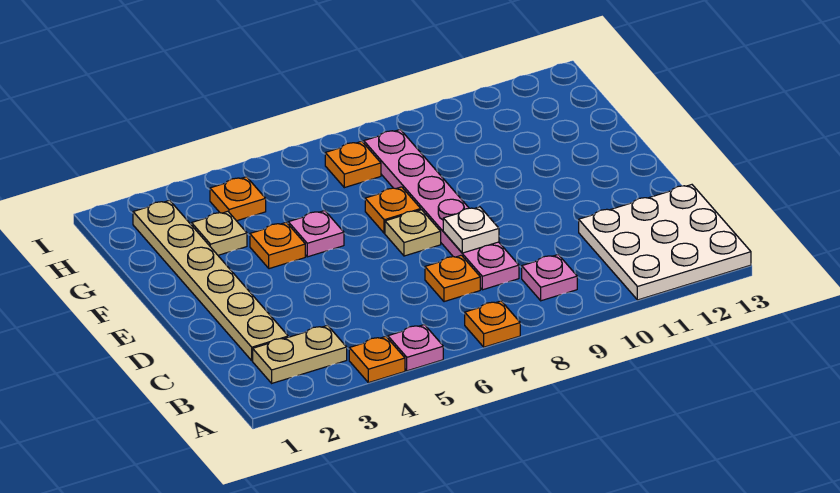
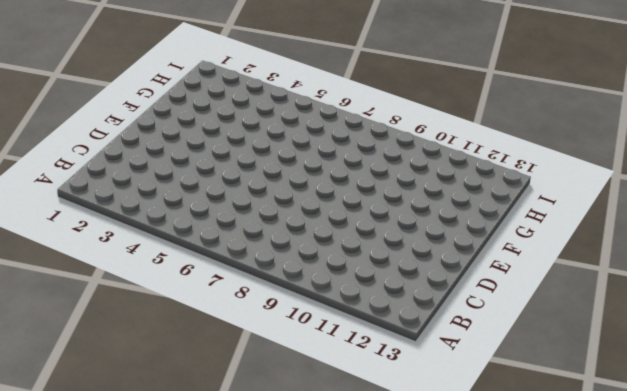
none -> orange plate A4 level 1
none -> pink plate A5 level 1
none -> orange plate A7 level 1

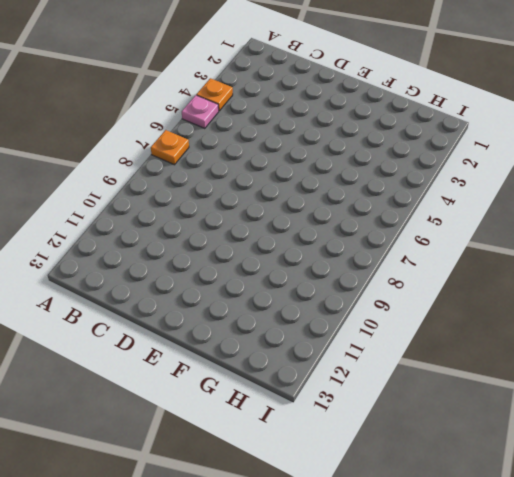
none -> white plate A11:C13 level 1
none -> tan plate B2:B3 level 1
none -> pink plate B9 level 1

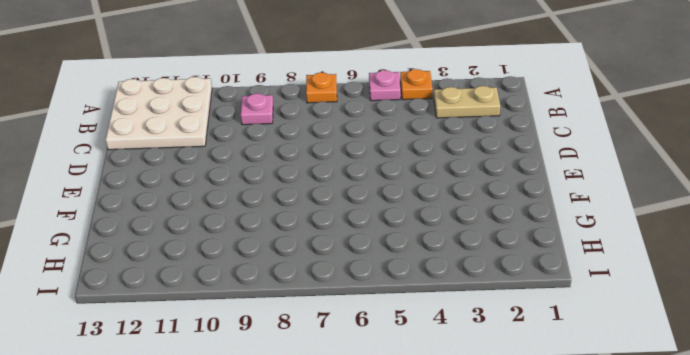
none -> tan plate C2:H2 level 1
none -> orange plate C7 level 1
none -> pink plate C8:H8 level 1

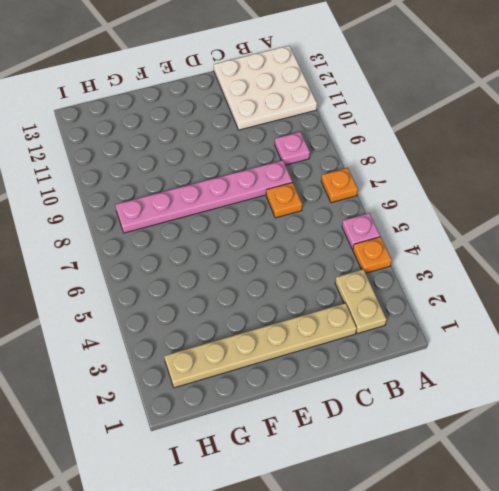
none -> tan plate E7 level 1
none -> orange plate F4 level 1
none -> pink plate F5 level 1

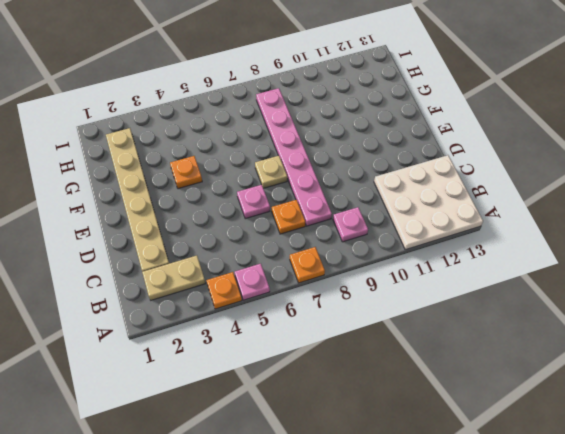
pink plate D6 level 1 -> pink plate F5 level 1
none -> orange plate F7 level 1
none -> tan plate G3 level 1
none -> orange plate H4 level 1

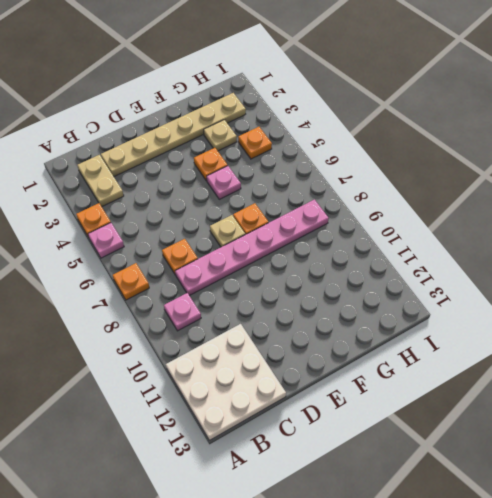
none -> orange plate H7 level 1
none -> white plate D8 level 2

